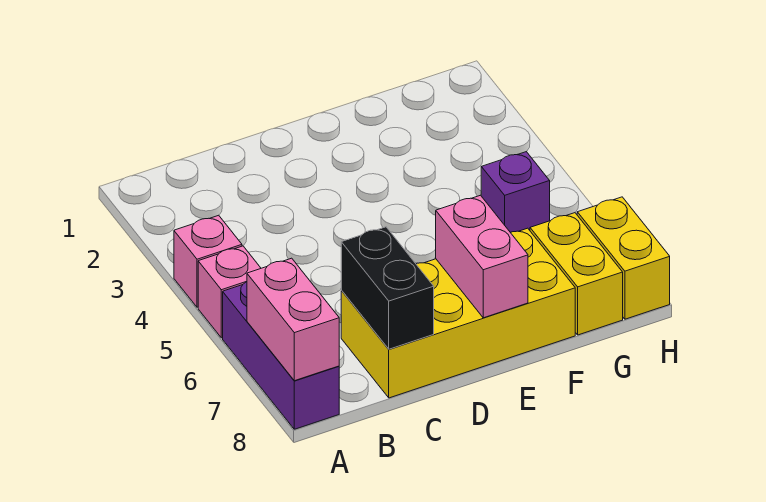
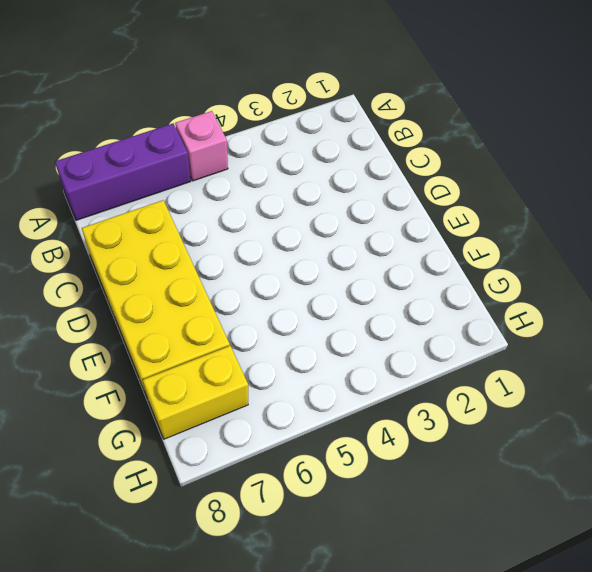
none -> pink brick A4 level 1
none -> purple brick G5 level 1

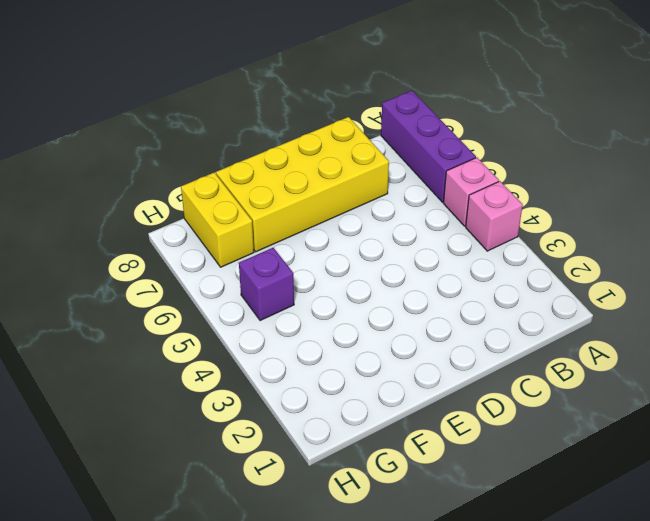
none -> yellow brick H7:H8 level 1
none -> pink brick A7:A8 level 2

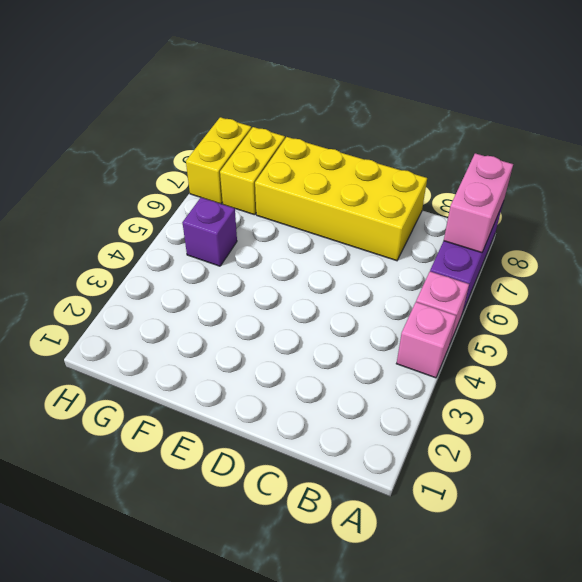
none -> black brick C7:C8 level 2
none -> pink brick E7:E8 level 2

